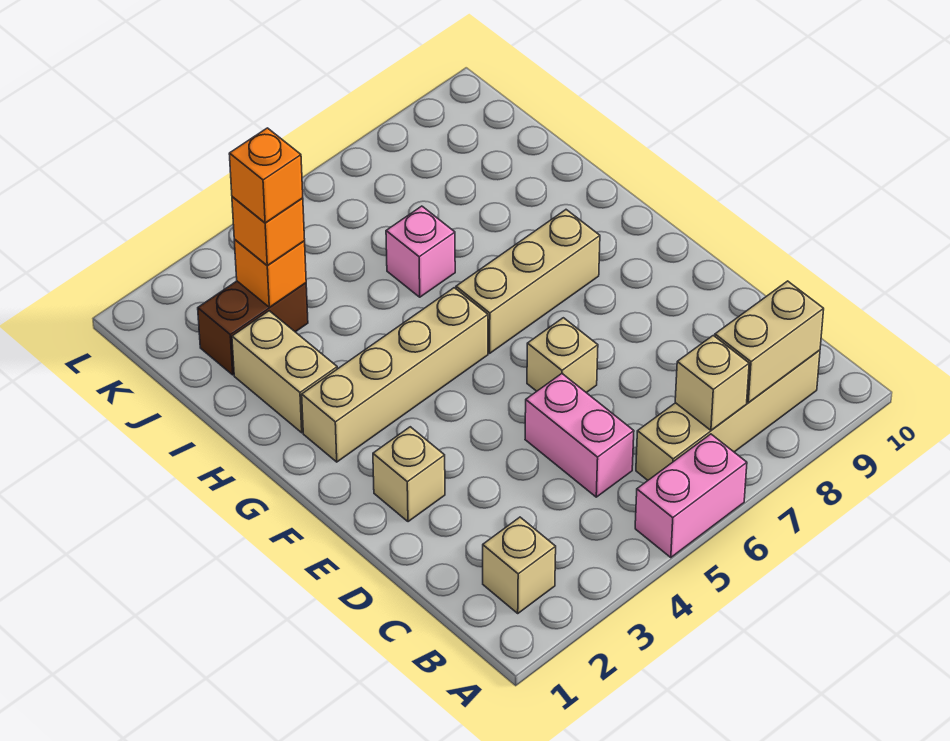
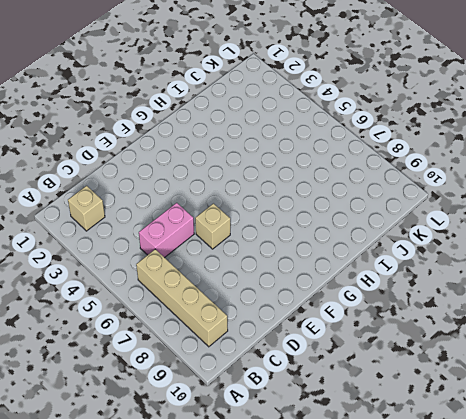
none -> pink brick A5:A6 level 1
none -> tan brick E2 level 1
none -> tan brick G2:G5 level 1

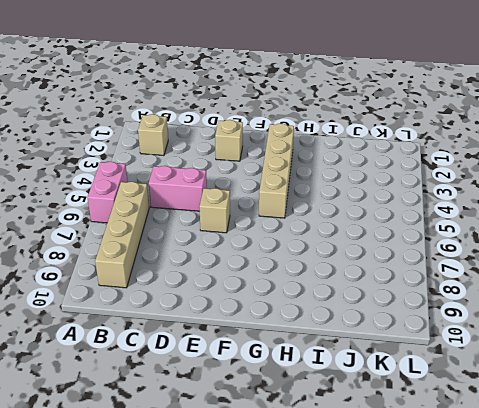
none -> tan brick G6:G8 level 1
none -> tan brick H2:I2 level 1
none -> pink brick I6 level 1

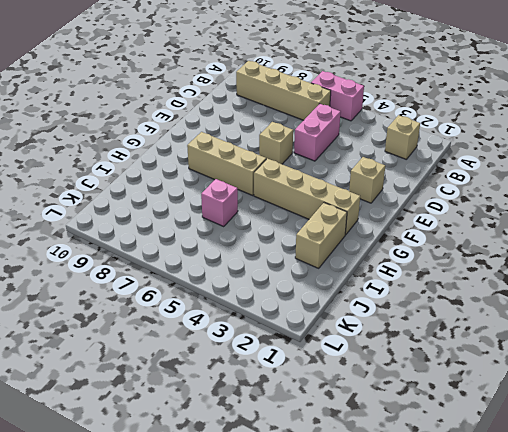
none -> brown brick J2:J3 level 1
none -> tan brick B7 level 2
none -> tan brick B8:B9 level 2

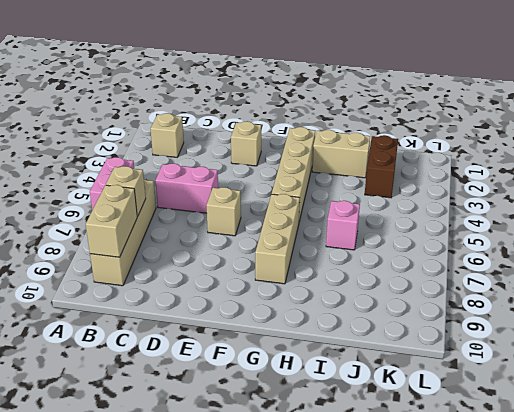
none -> orange brick J3 level 2
none -> orange brick J3 level 3
none -> orange brick J3 level 4

